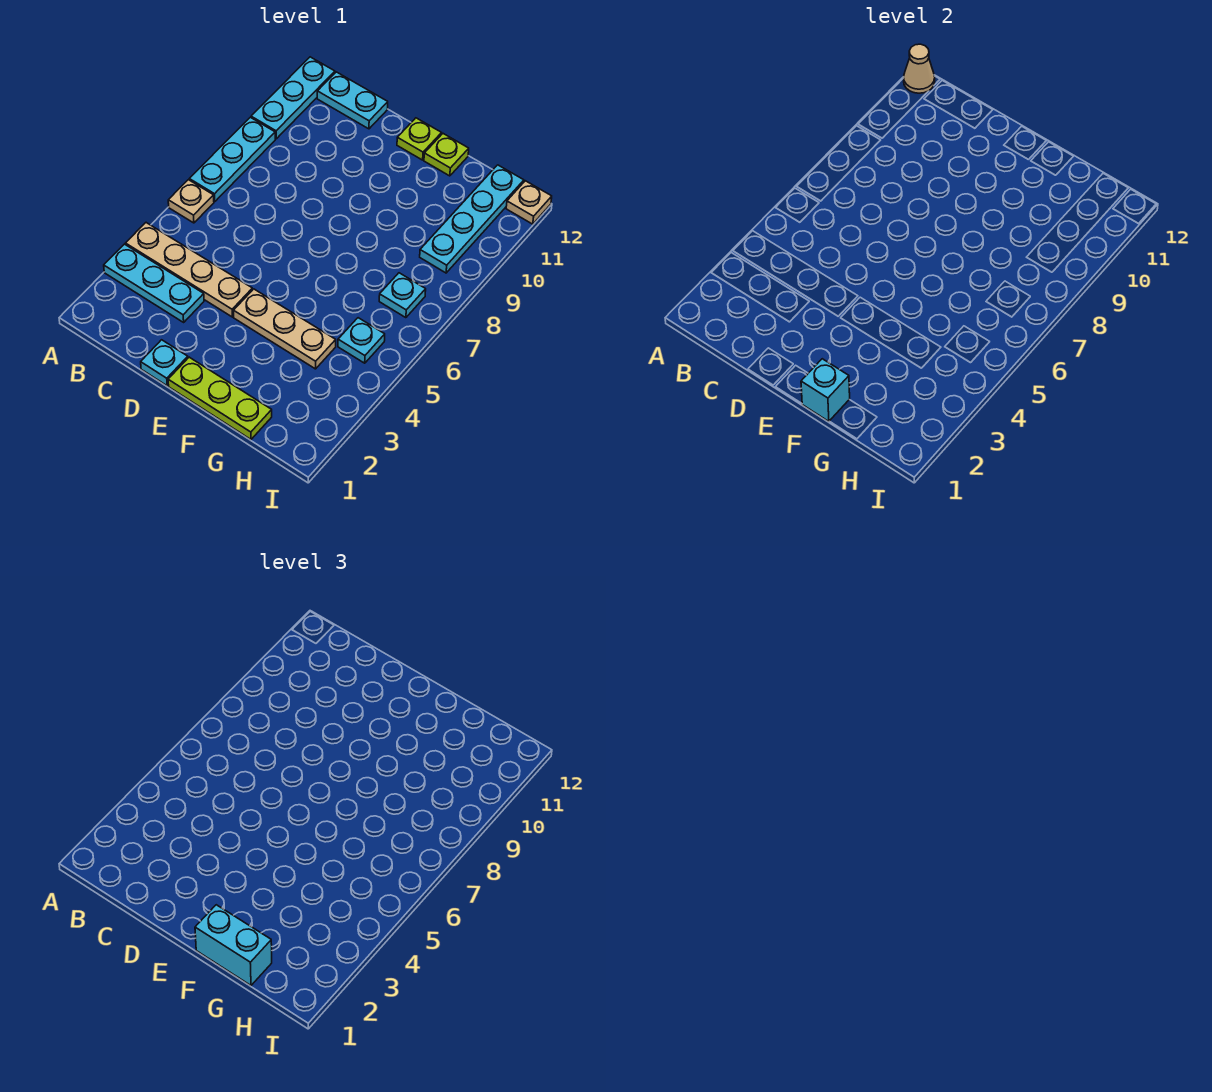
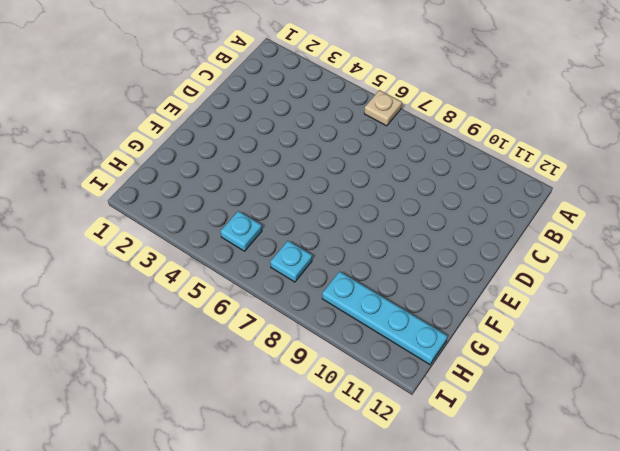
none -> cyan plate A3:C3 level 1
none -> tan plate A4:D4 level 1
none -> cyan plate A7:A9 level 1

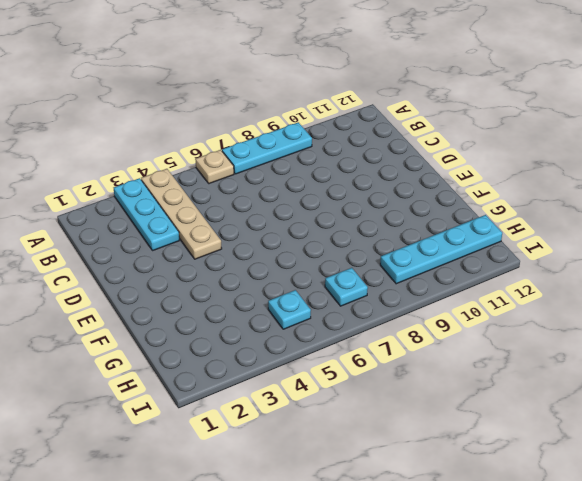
none -> cyan plate A10:A12 level 1
none -> cyan plate B12:C12 level 1
none -> cyan plate D1 level 1

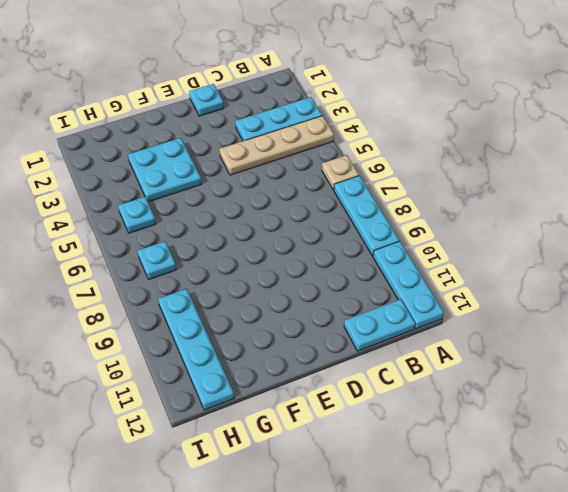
cyan plate F3:G4 level 1 -> tan plate E4:G4 level 1
none -> lime plate E1:G1 level 1
none -> lime plate E12 level 1
none -> lime plate F12 level 1

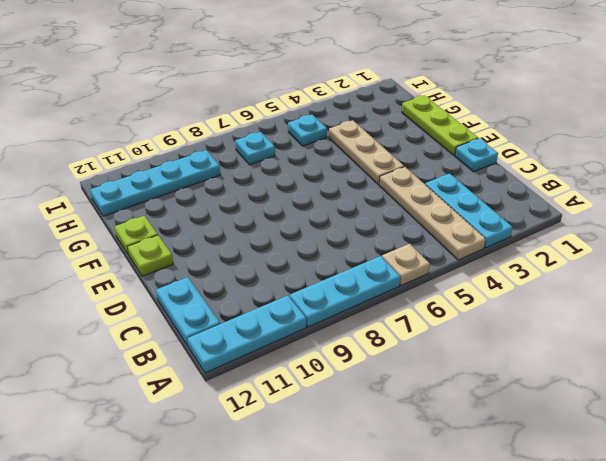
none -> tan plate I12 level 1
none -> tan cone A12 level 2
none -> cyan brick F1 level 2

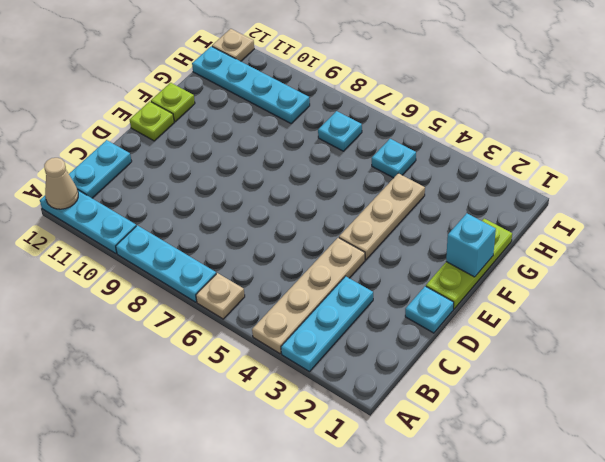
none -> cyan brick F1:G1 level 3

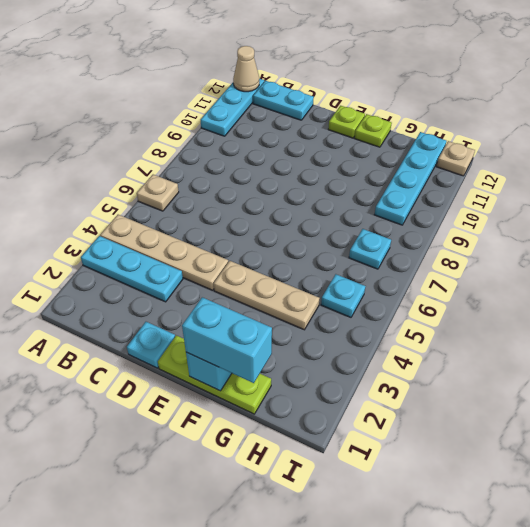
none -> cyan plate A7:A9 level 1

